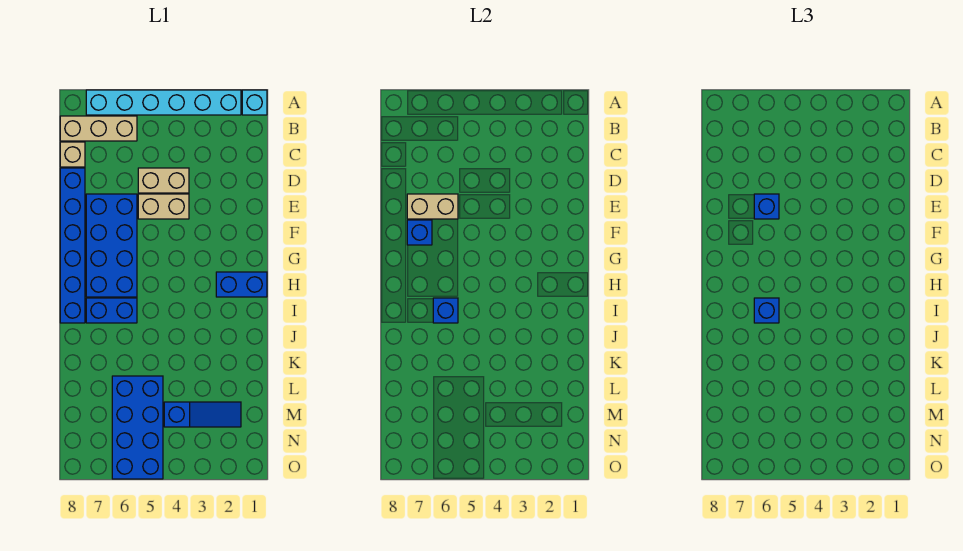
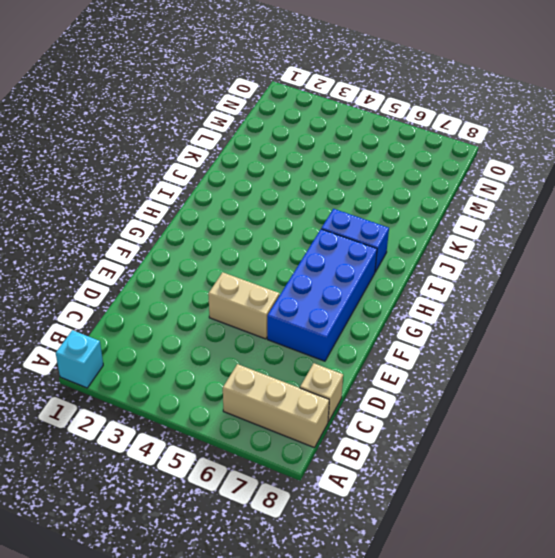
none -> cyan brick A2:A7 level 1
none -> tan brick D4:D5 level 1
none -> blue brick D8:I8 level 1

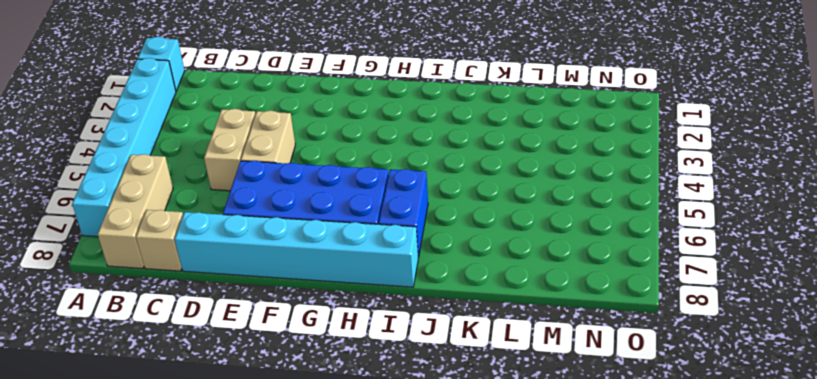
cyan brick D8:I8 level 1 -> blue brick D8:I8 level 1
none -> blue brick H1:H2 level 1
none -> blue brick L5:O6 level 1
none -> blue slope M2:M4 level 1 top 4

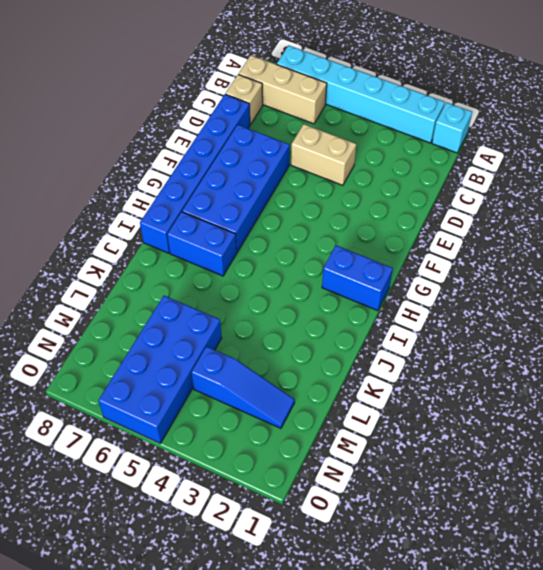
none -> tan brick E4:E5 level 1
none -> tan brick E6:E7 level 2
none -> blue brick F7 level 2

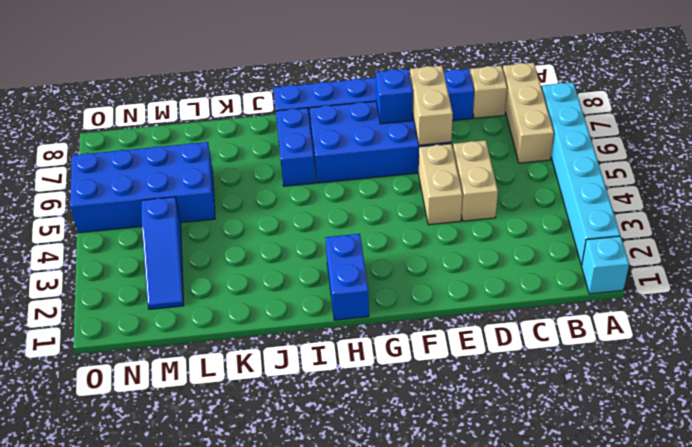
none -> blue brick I6 level 2
none -> blue brick E6 level 3
none -> blue brick I6 level 3

